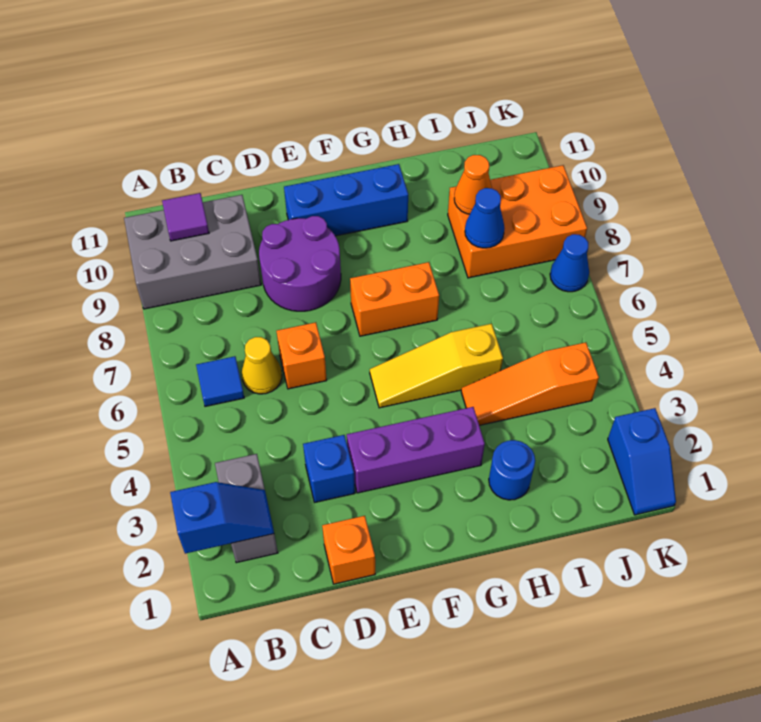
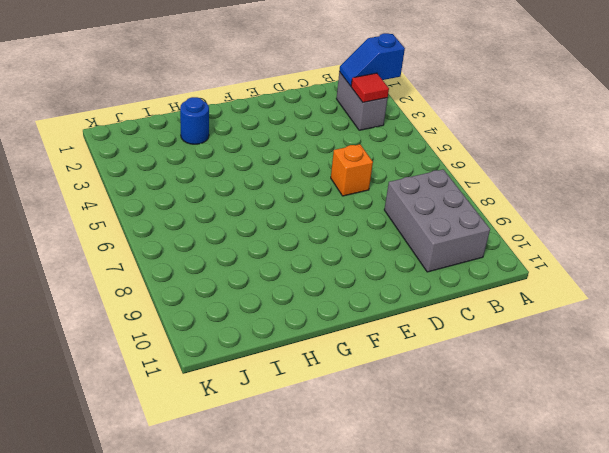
red tile B3 level 2 -> none
grey brick B8:C10 level 1 -> grey brick A9:C10 level 1
none -> blue tile B6 level 1
none -> yellow cone C6 level 1
none -> orange brick D1 level 1

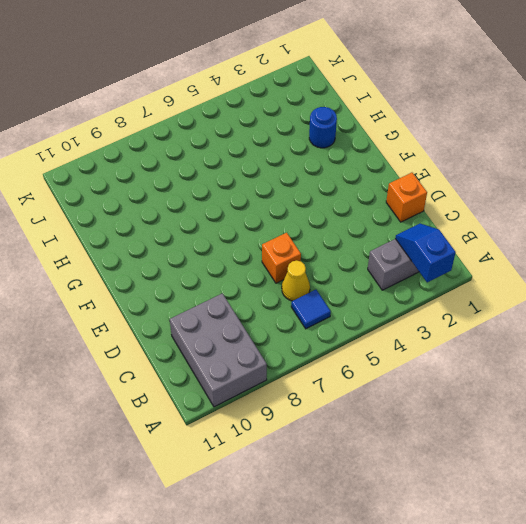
none -> blue brick D3 level 1
none -> purple round brick D8:E9 level 1
none -> purple brick E3:G3 level 1

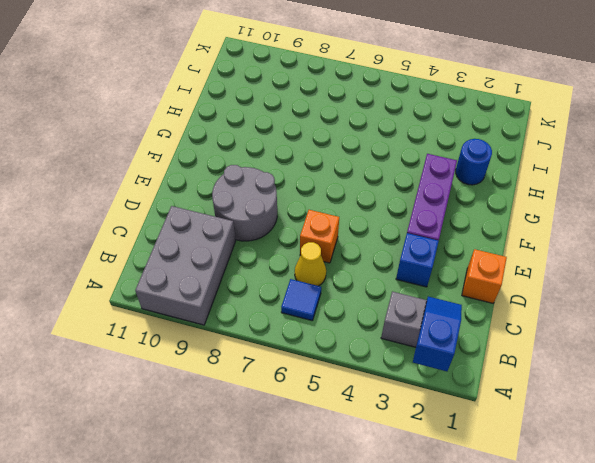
grey round brick D8:E9 level 1 -> purple round brick D8:E9 level 1
none -> blue brick E10:G10 level 1
none -> yellow slope F5:H5 level 1 top H
none -> orange brick F7:G7 level 1

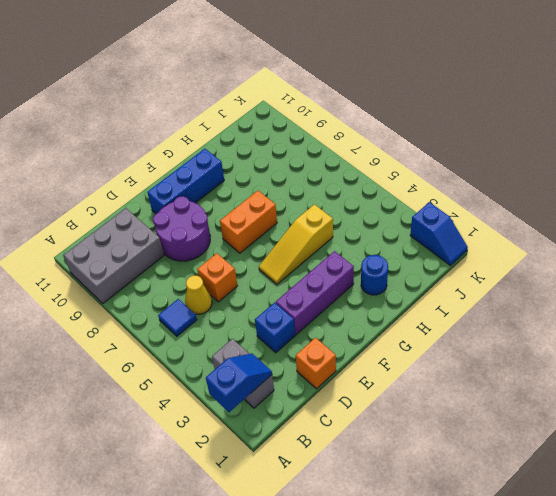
none -> orange slope H4:J4 level 1 top J
none -> orange brick I8:K9 level 1
none -> blue cone K7 level 1

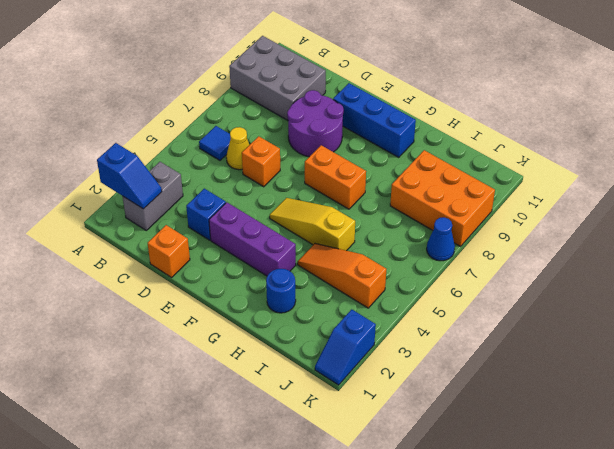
none -> purple tile B10 level 2
none -> blue cone I8 level 2
none -> orange cone I9 level 2

